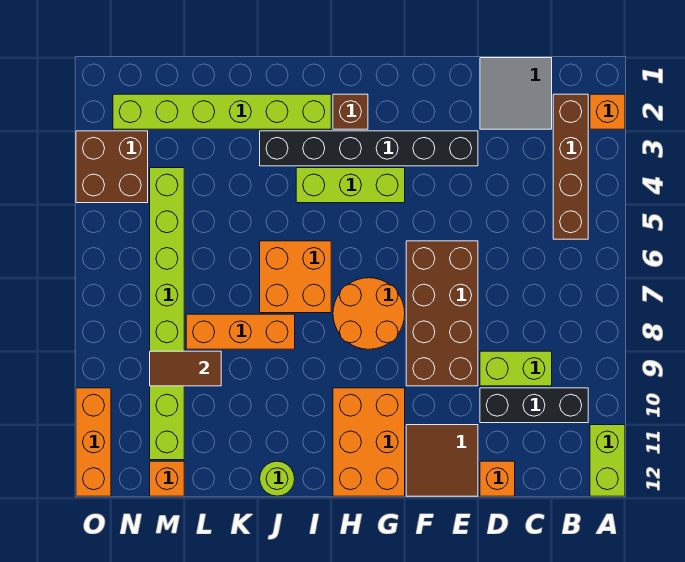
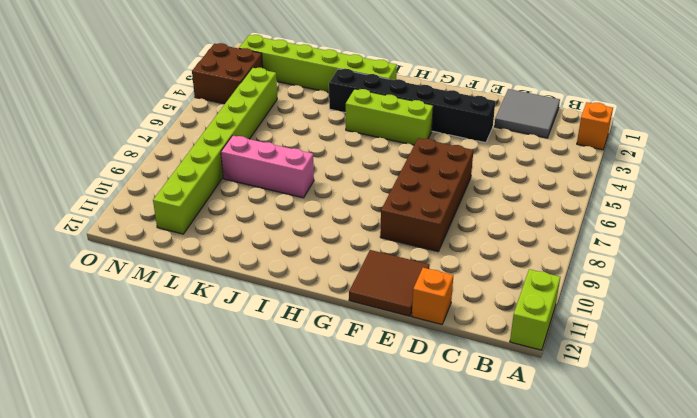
pink brick J8:L8 level 1 -> orange brick J8:L8 level 1
none -> brown brick B2:B5 level 1
none -> black brick B10:D10 level 1
none -> lime brick C9:D9 level 1

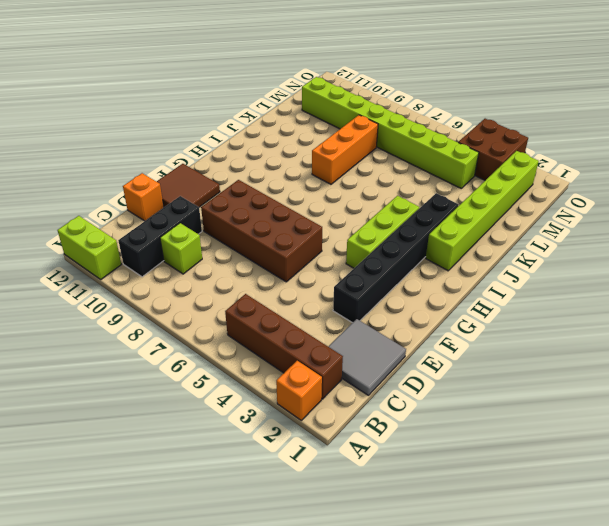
lime brick C9 level 1 -> lime brick C9:D9 level 1
none -> orange round brick G7:H8 level 1
none -> orange brick G10:H12 level 1
none -> brown brick H2 level 1

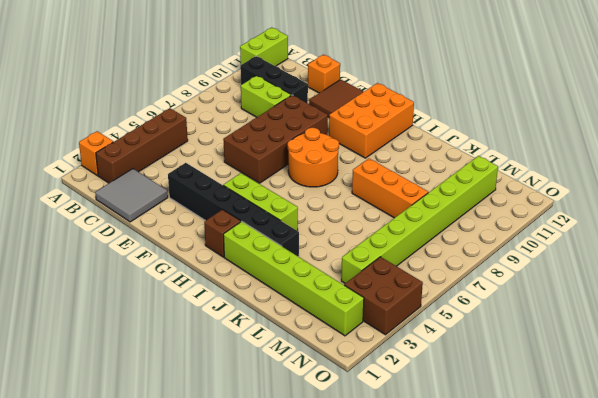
none -> orange brick I6:J7 level 1
none -> lime round brick J12 level 1
none -> orange brick M12 level 1

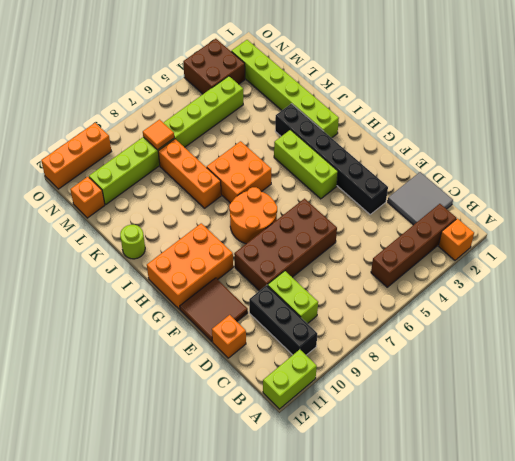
orange tile M8 level 2 -> none
none -> brown brick H2 level 1
none -> brown tile L9:M9 level 2

